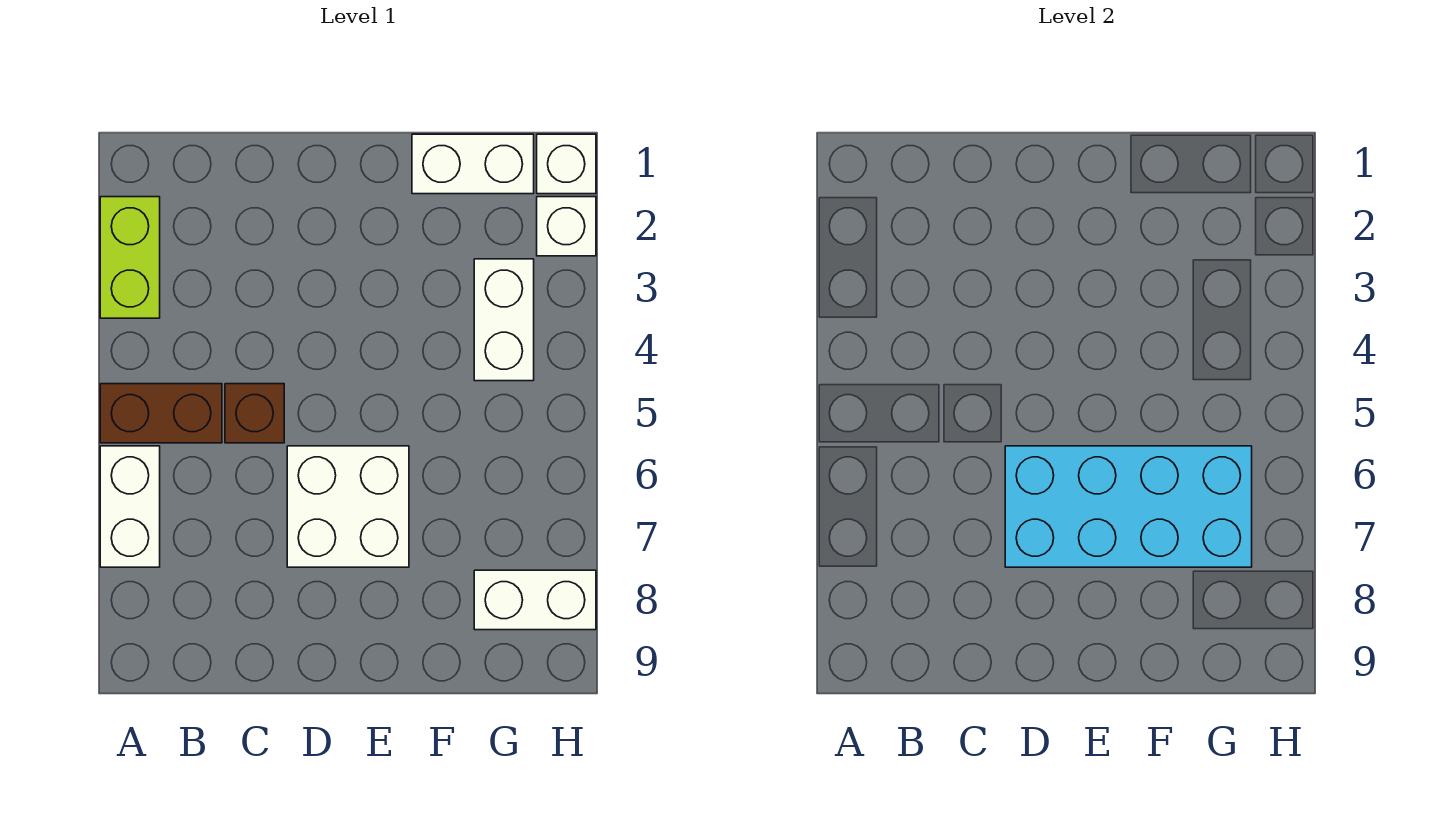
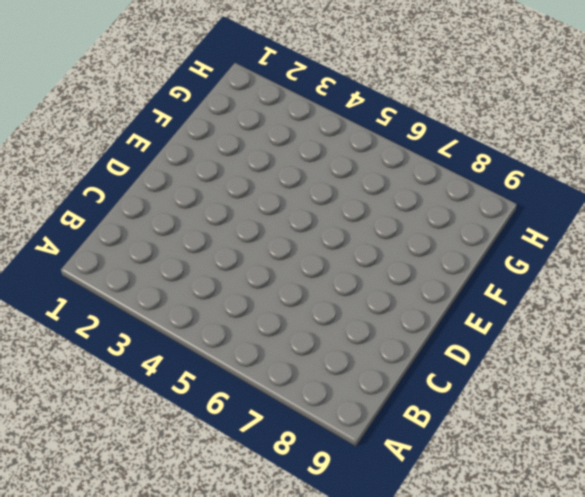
none -> lime brick A2:A3 level 1
none -> brown brick A5:B5 level 1

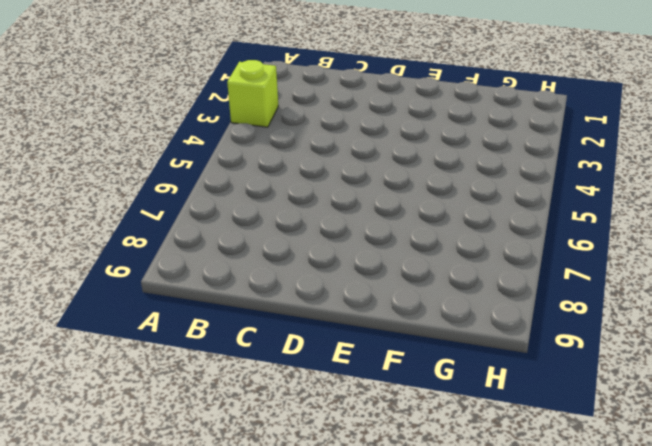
lime brick A3 level 1 -> lime brick A2:A3 level 1
none -> brown brick A5:B5 level 1
none -> white brick A6:A7 level 1

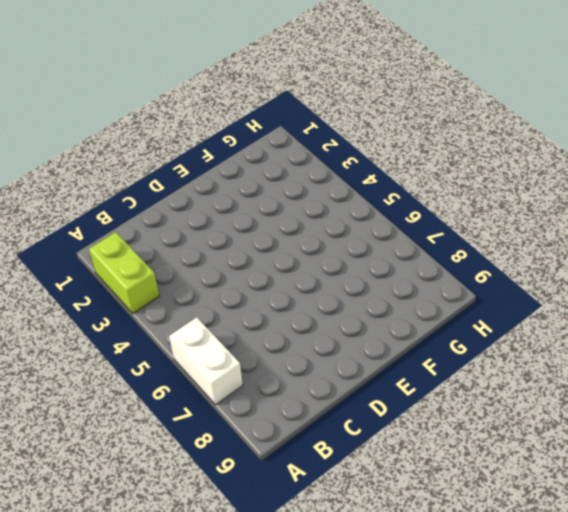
none -> brown brick A5:B5 level 1
none -> brown brick C5 level 1

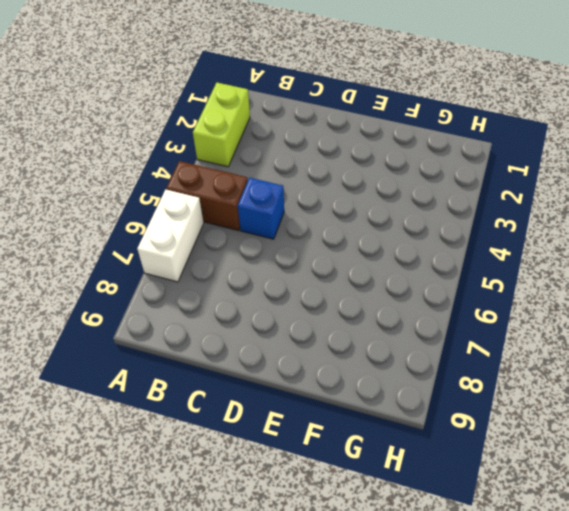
blue brick C5 level 1 -> brown brick C5 level 1
none -> white brick D6:E7 level 1
none -> white brick F1:G1 level 1

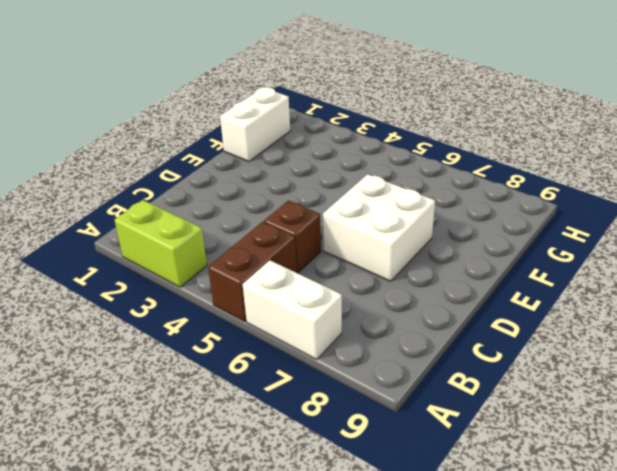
none -> white brick G3:G4 level 1
none -> white brick G8:H8 level 1

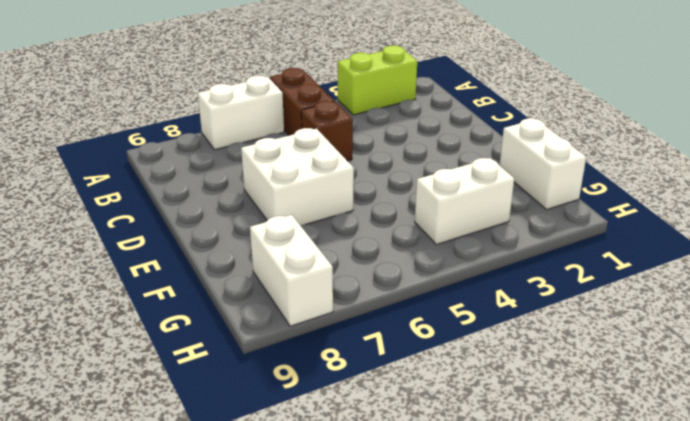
none -> white brick H1 level 1
none -> white brick H2 level 1

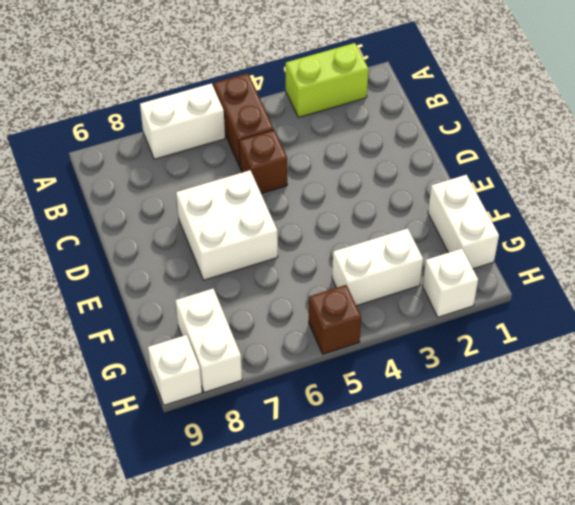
brown brick H5 level 1 -> none
white brick H9 level 1 -> white brick H1 level 1
none -> cyan brick D6:G7 level 2

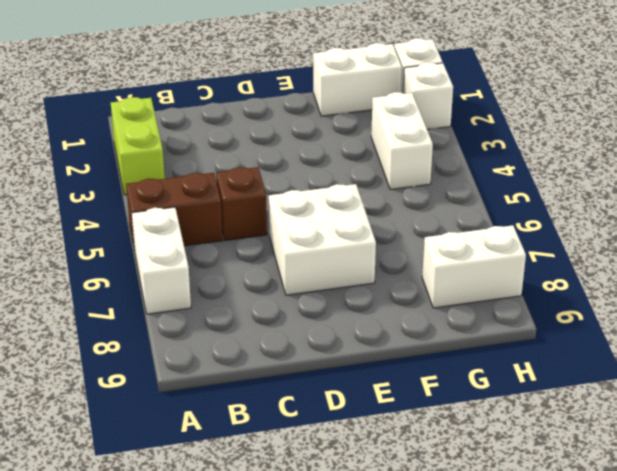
none -> cyan brick D6:G7 level 2

